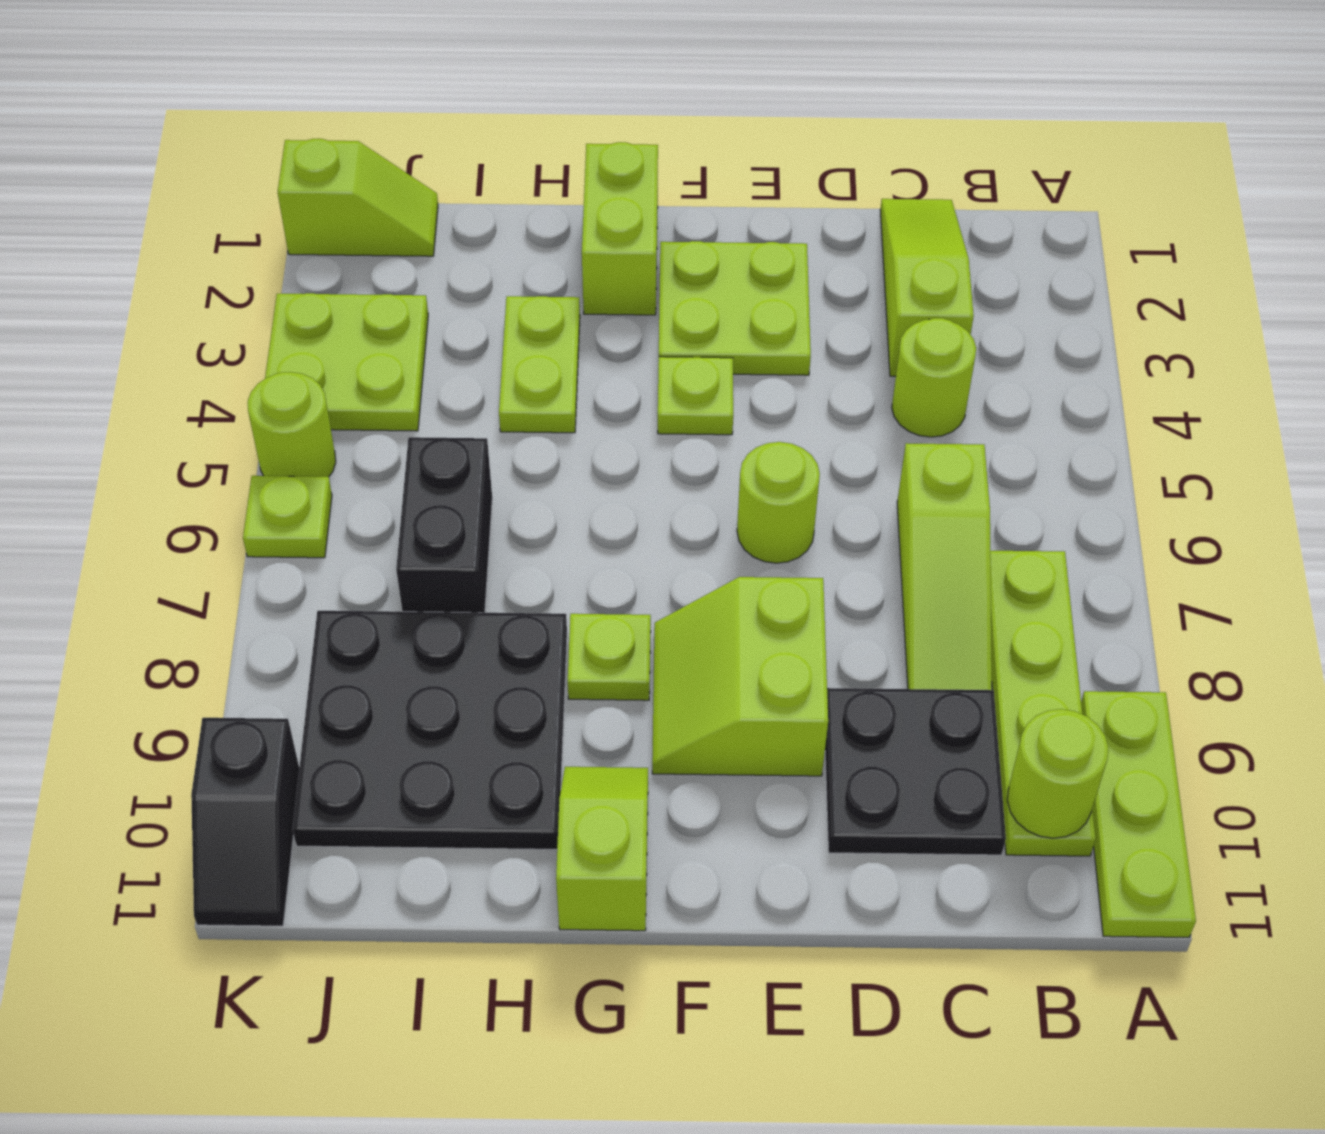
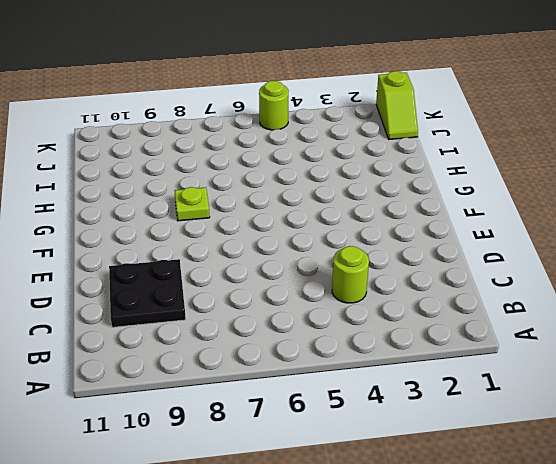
none -> lime plate A9:A11 level 1
none -> lime plate B7:B10 level 1
none -> lime slope C1:C3 level 1 top 3

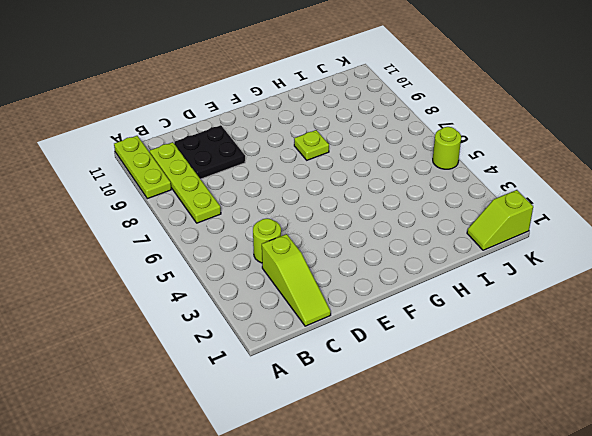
none -> lime slope C6:C8 level 1 top 6
none -> lime plate E2:F3 level 1
none -> lime round brick E6 level 1

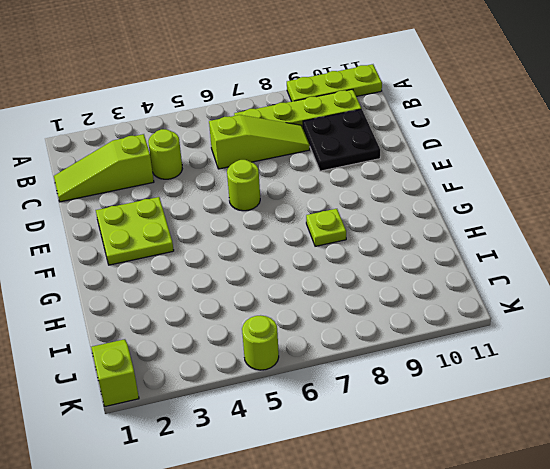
none -> lime slope E8:F9 level 1 top E
none -> lime plate F4 level 1
none -> lime brick G1:G2 level 1

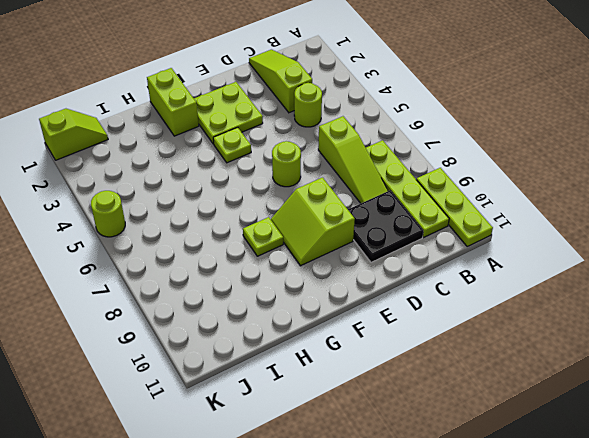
none -> lime slope G10:G11 level 1 top 11
none -> lime plate H3:H4 level 1
none -> black plate H8:J10 level 1

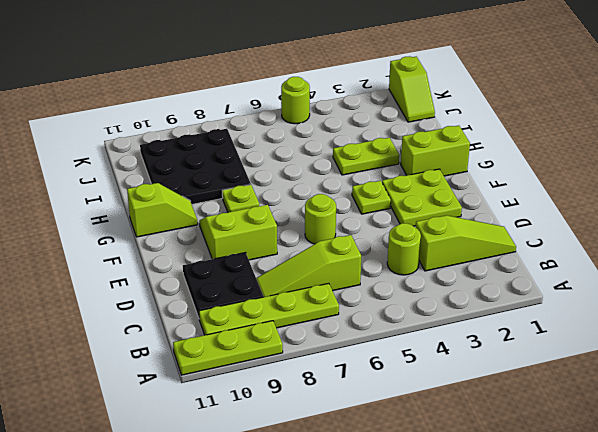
none -> black brick I6:I7 level 1
none -> lime plate J3:K4 level 1
none -> lime plate K6 level 1

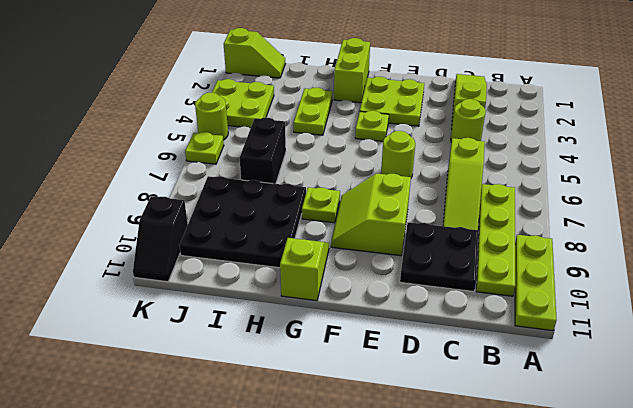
none -> lime round brick B10 level 2

